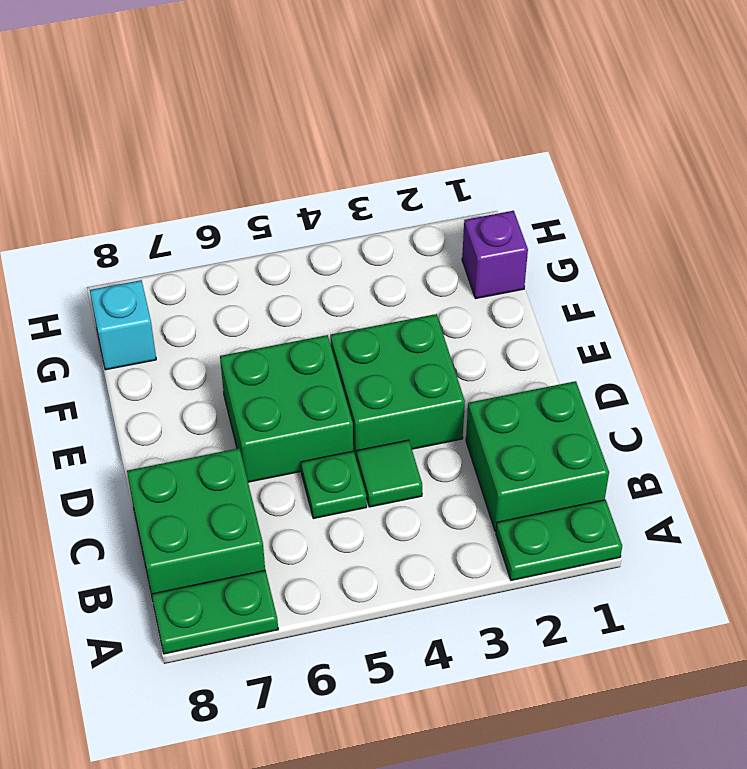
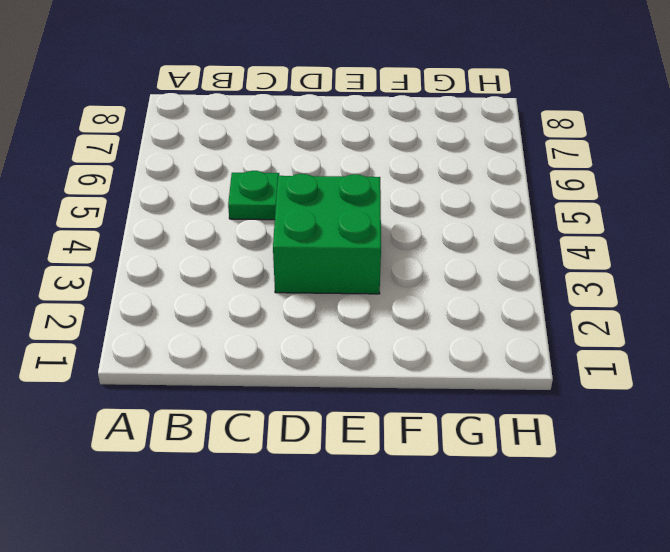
none -> green plate A1:A2 level 1
none -> green plate A7:A8 level 1

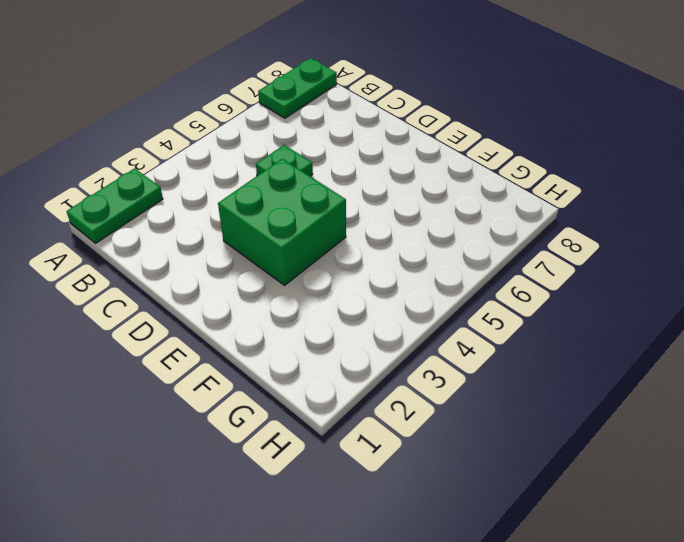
none -> green brick B1:C2 level 1
none -> green brick B7:C8 level 1

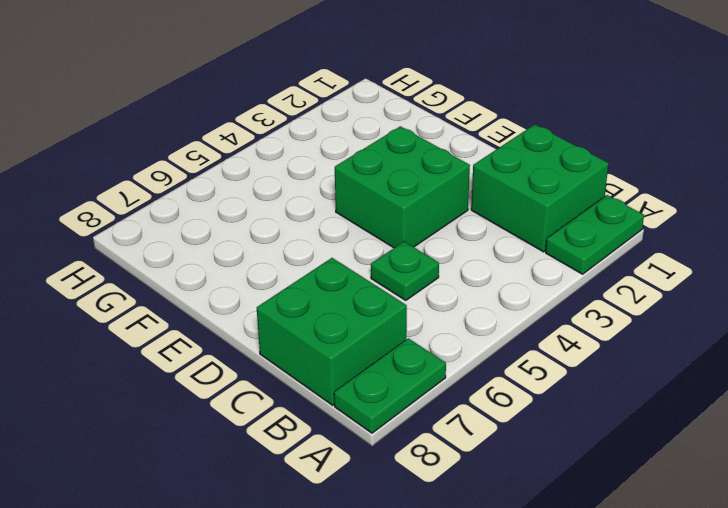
none -> green tile C4 level 1
none -> green brick D5:E6 level 1

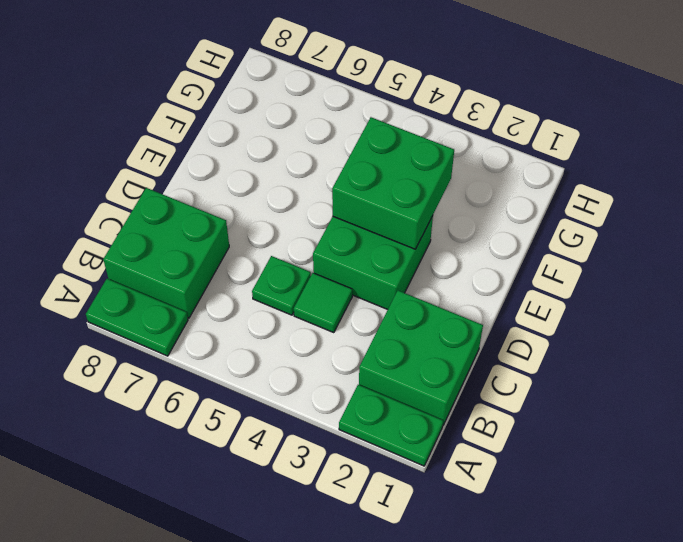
green brick E3:F4 level 2 -> green brick D5:E6 level 1
none -> purple brick G1 level 1
none -> cyan brick G8 level 1

